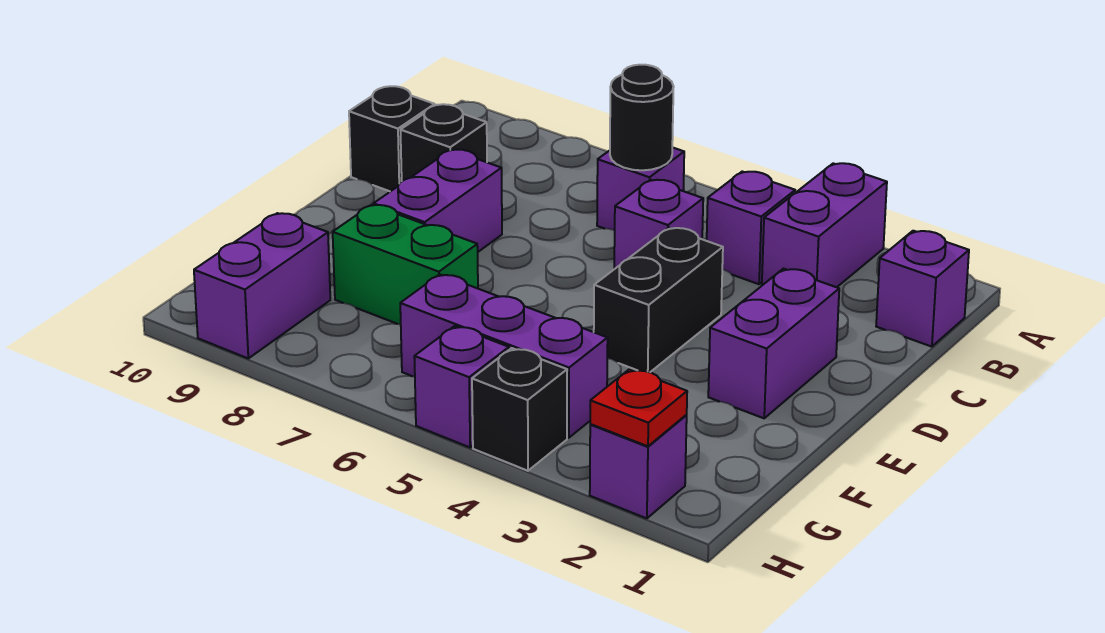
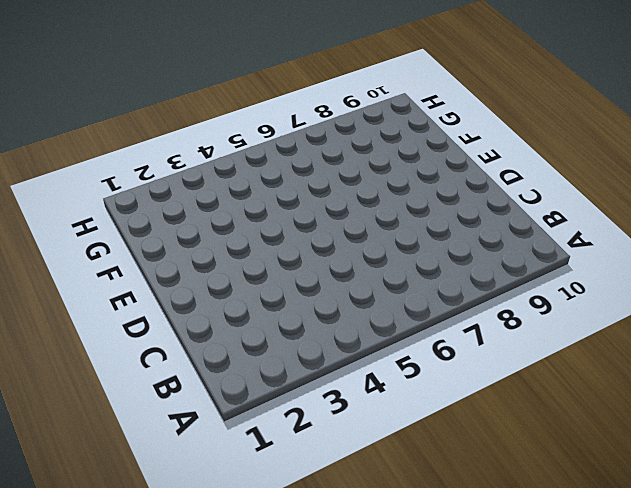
none -> purple brick A3:B3 level 1
none -> purple brick B1 level 1
none -> purple brick B4 level 1

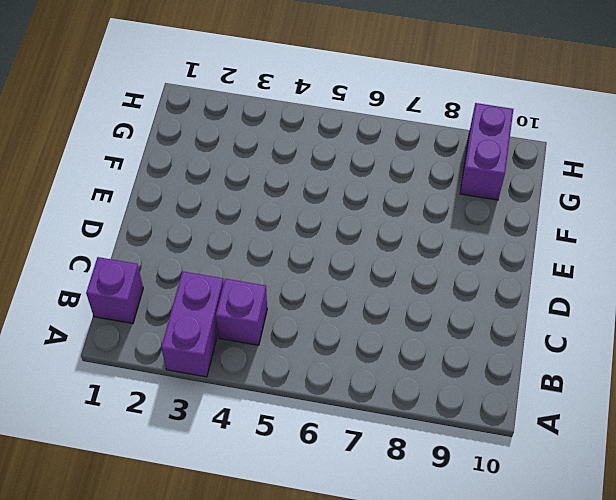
none -> purple brick B6 level 1
none -> purple brick C5 level 1
none -> black brick C9 level 1

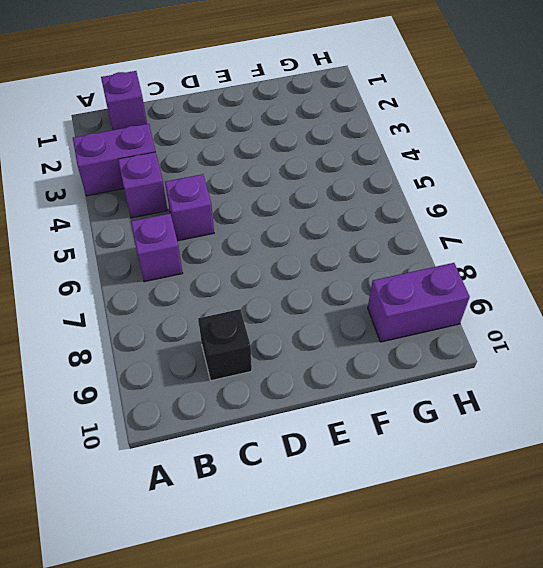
none -> black brick C10 level 1
none -> purple brick D2:E2 level 1
none -> black brick D4:E4 level 1

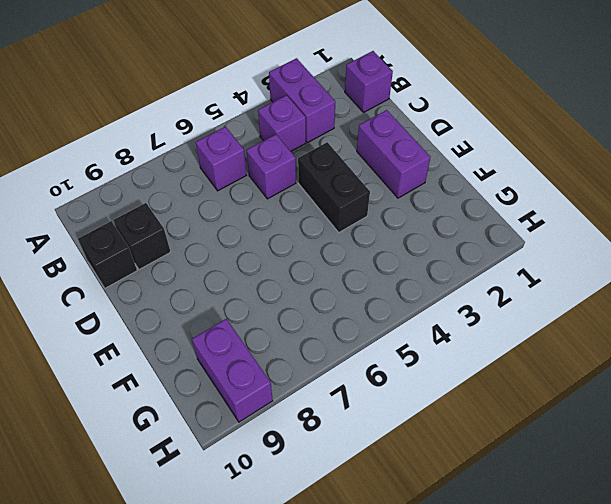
none -> purple brick D8:E8 level 1
none -> green brick F7:F8 level 1
none -> purple brick G4:G6 level 1

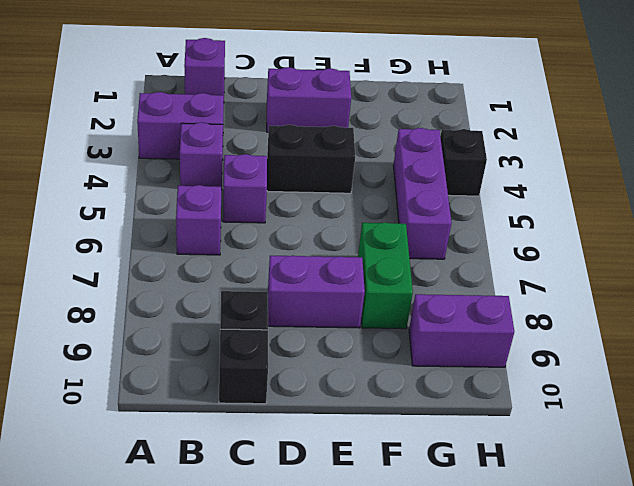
none -> purple brick H2 level 1
none -> purple brick H5 level 1
none -> black round brick B6 level 2

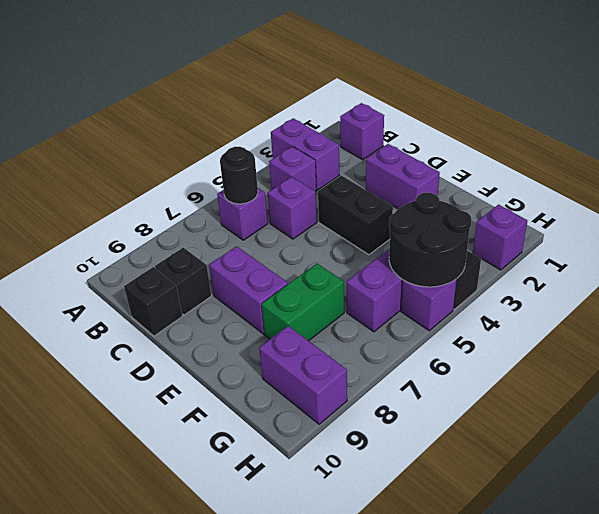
black round brick G4:H5 level 2 -> none
none -> red plate H2 level 2

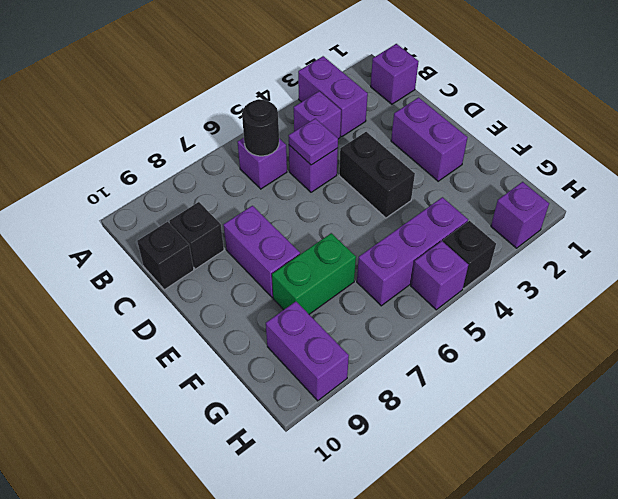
purple plate C5 level 2 -> none
none -> red plate H2 level 2

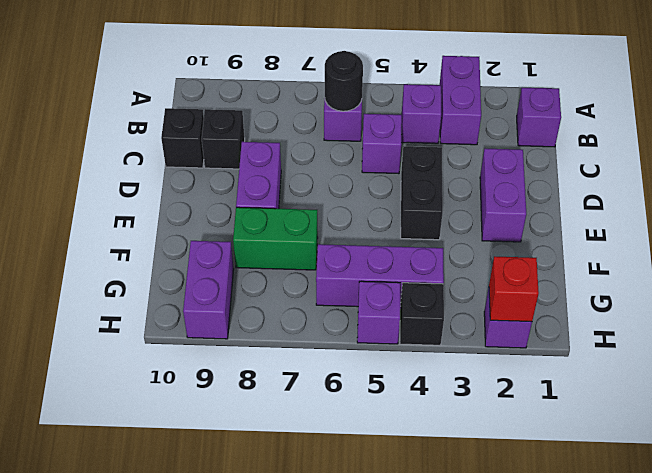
red brick H2 level 2 -> red plate H2 level 2

